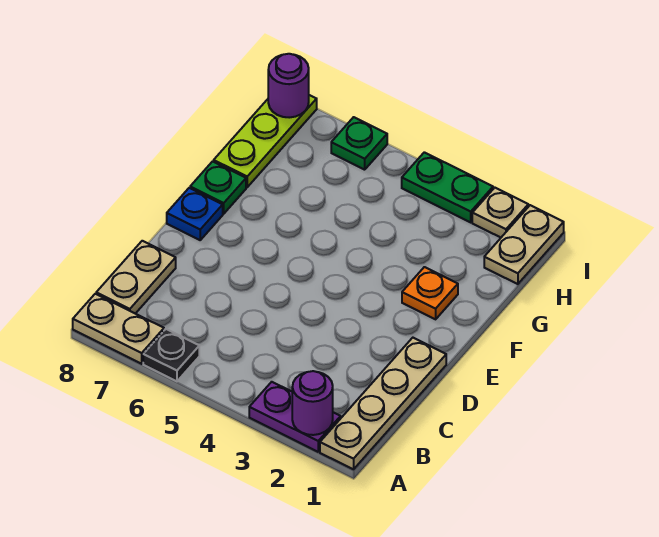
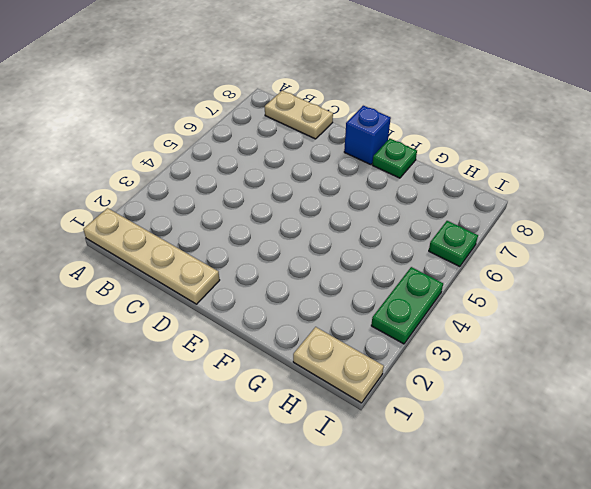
blue brick E8 level 1 -> blue plate E8 level 1
none -> purple plate A2:A3 level 1
none -> black plate A6 level 1
none -> tan plate A7:A8 level 1

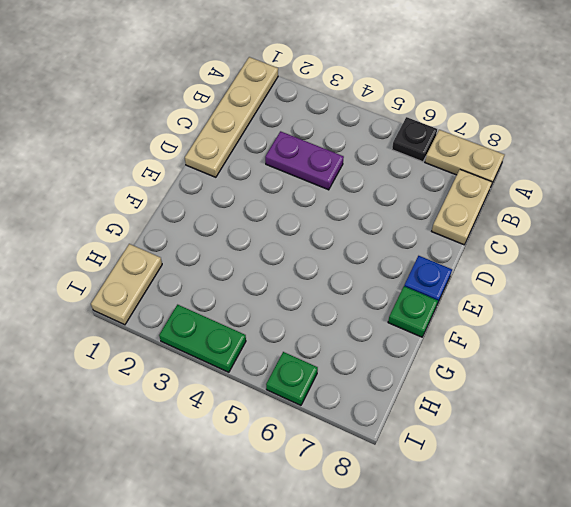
purple plate C3:C4 level 1 -> purple plate A2:A3 level 1
none -> orange plate F2 level 1
none -> lime plate G8:I8 level 1
none -> tan plate I2 level 1

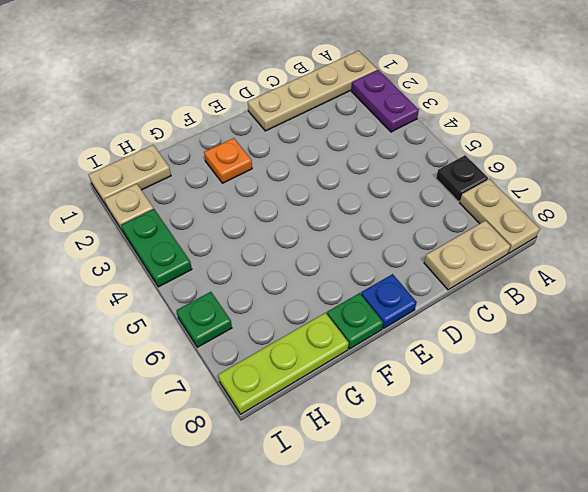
none -> purple round brick A2 level 2
none -> purple round brick I8 level 2

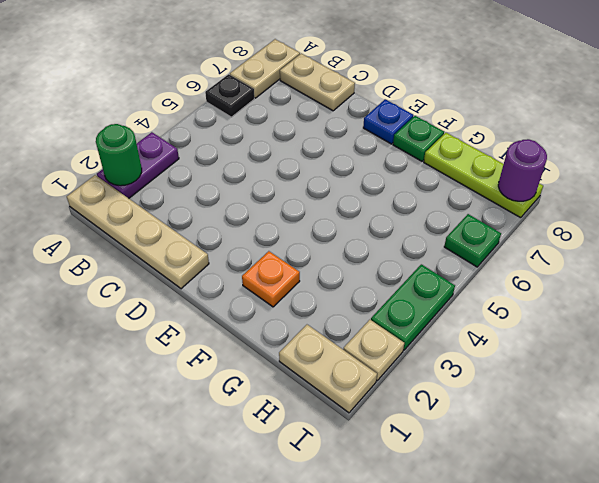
green round brick A2 level 2 -> purple round brick A2 level 2

